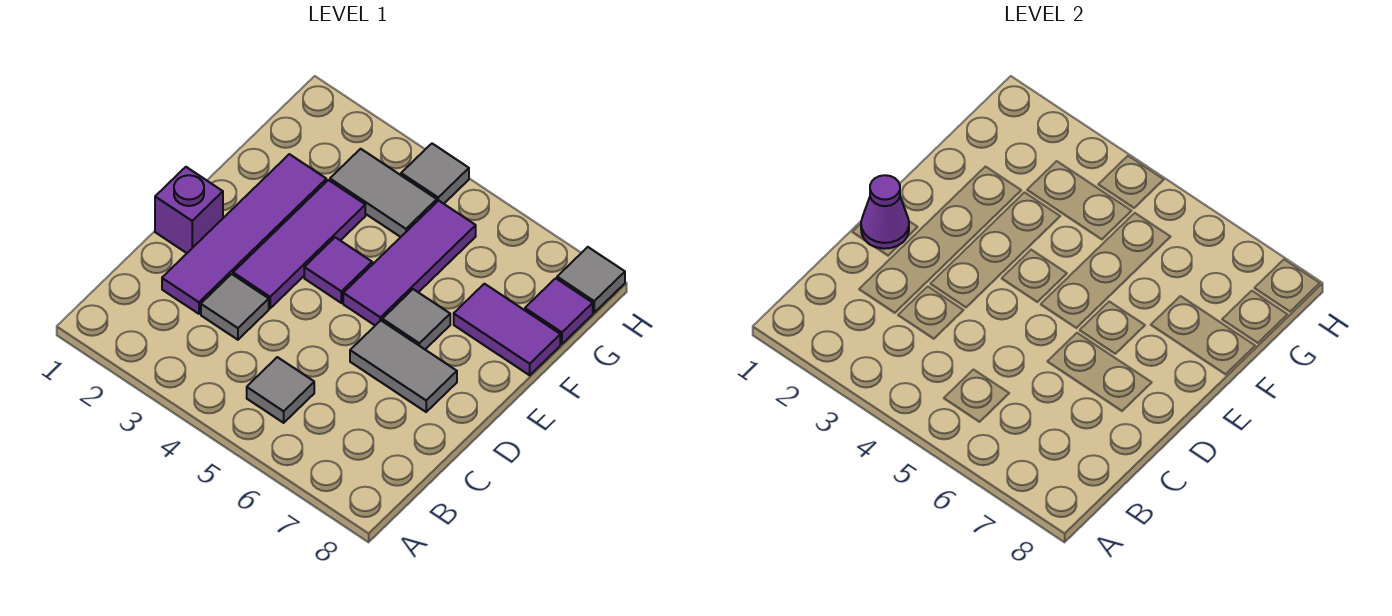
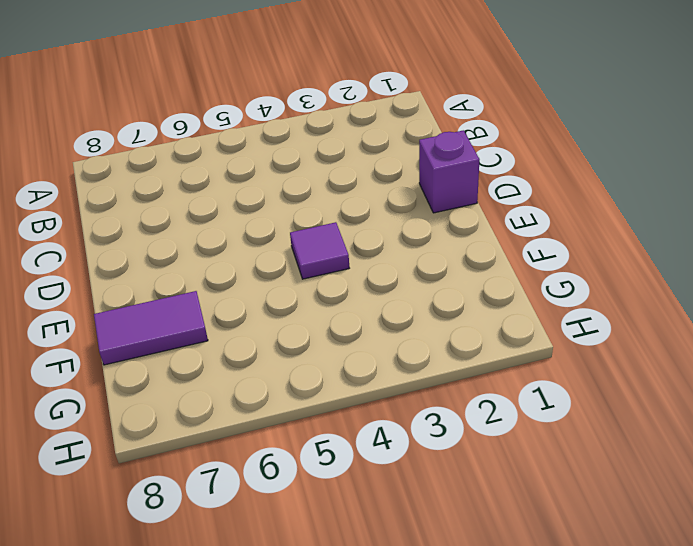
none -> grey tile B5 level 1
none -> purple tile C2:F2 level 1
none -> grey tile C3 level 1

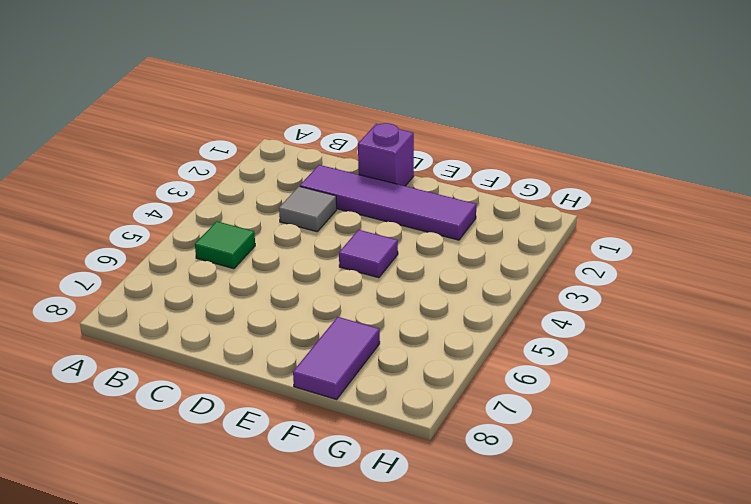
green tile B5 level 1 -> grey tile B5 level 1
none -> purple tile D3:F3 level 1
none -> grey tile D6:D7 level 1
none -> purple tile E5:G5 level 1

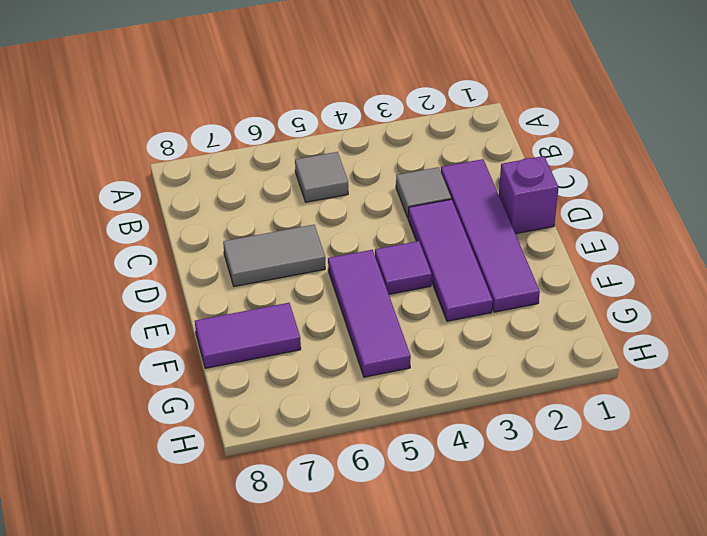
none -> grey tile E6 level 1
none -> grey tile G3:G4 level 1
none -> purple tile G8 level 1

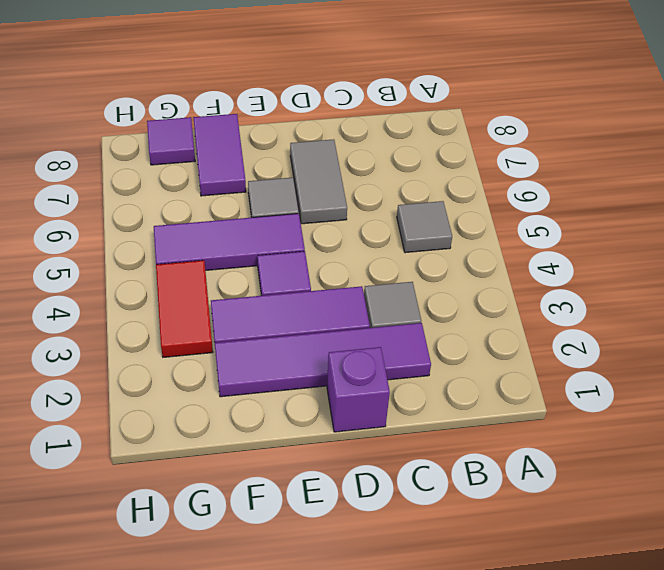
red tile G3:G4 level 1 -> grey tile G3:G4 level 1
none -> grey tile H4 level 1
none -> grey tile H8 level 1
none -> purple cone D1 level 2

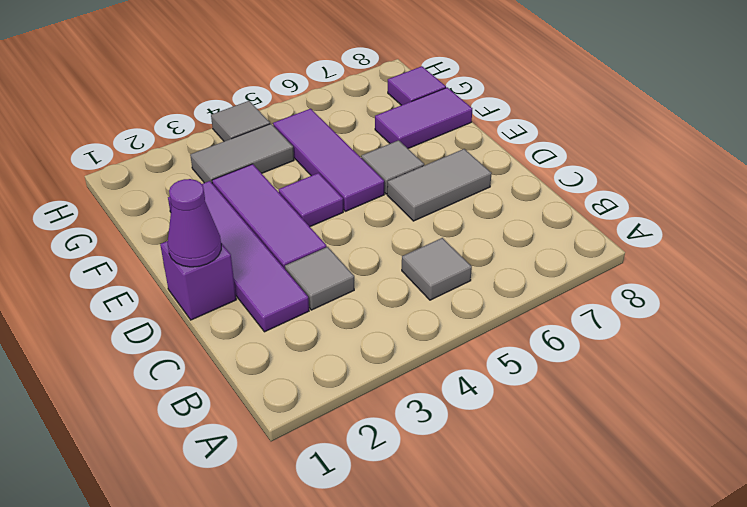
none -> grey tile H8 level 1

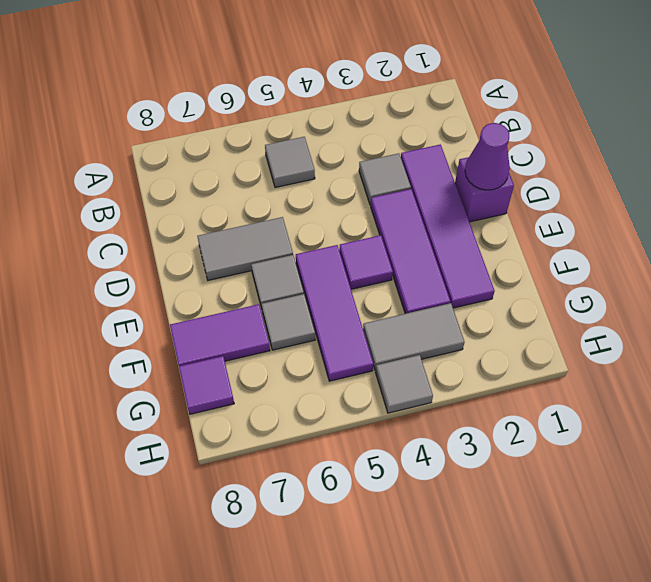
grey tile F6 level 1 -> grey tile H8 level 1

